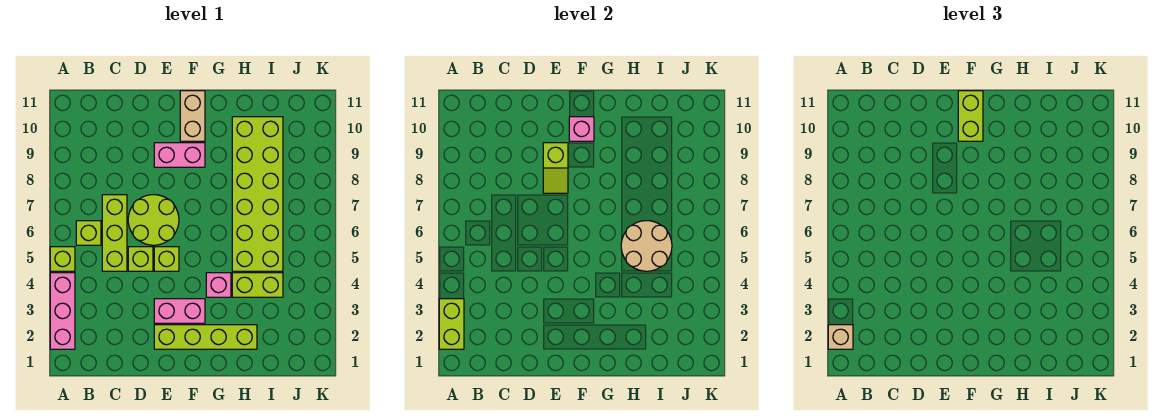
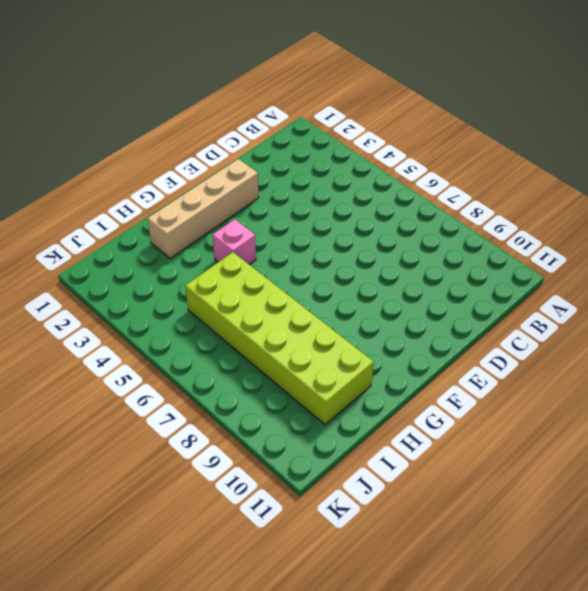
tan brick E2:H2 level 1 -> lime brick E2:H2 level 1
none -> pink brick A2:A4 level 1
none -> lime brick A5 level 1
none -> lime brick B6 level 1

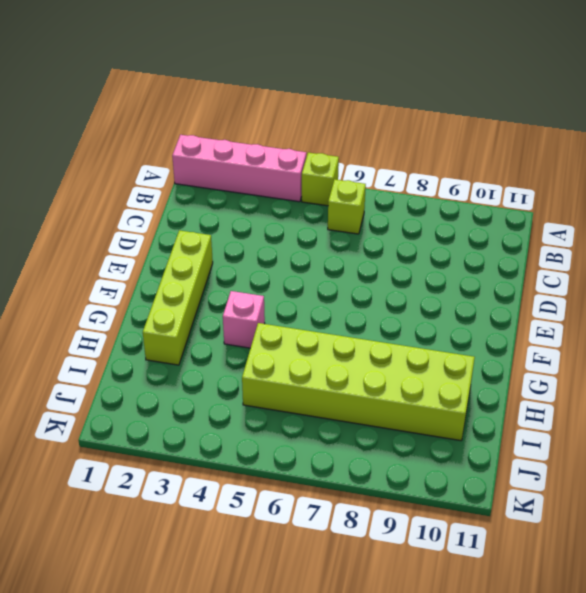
pink brick A1:A4 level 1 -> pink brick A2:A4 level 1
none -> lime brick C5:C7 level 1
none -> lime brick D5 level 1
none -> lime round brick D6:E7 level 1

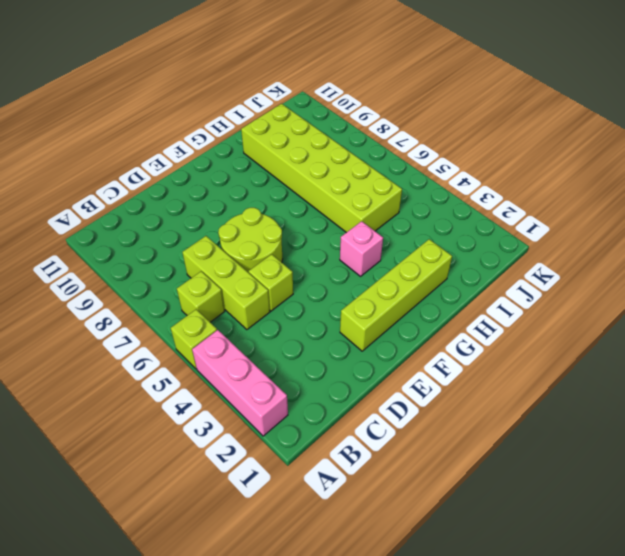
none -> pink brick E3:F3 level 1
none -> lime brick E5 level 1
none -> pink brick E9:F9 level 1

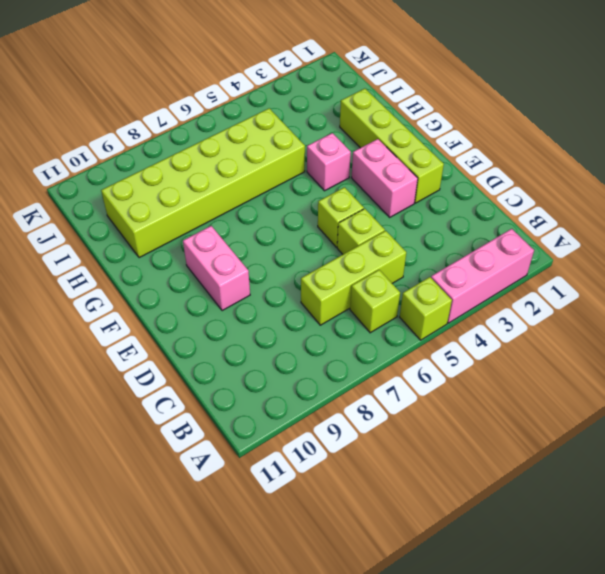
none -> lime round brick D6:E7 level 1
none -> tan brick F10:F11 level 1
none -> lime brick H4:I4 level 1

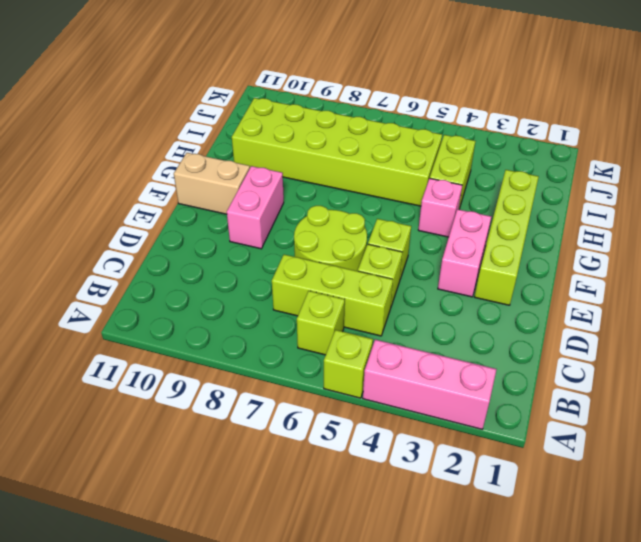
none -> lime brick A2:A3 level 2
none -> lime slope E8:E9 level 2 top 9
none -> pink brick F10 level 2

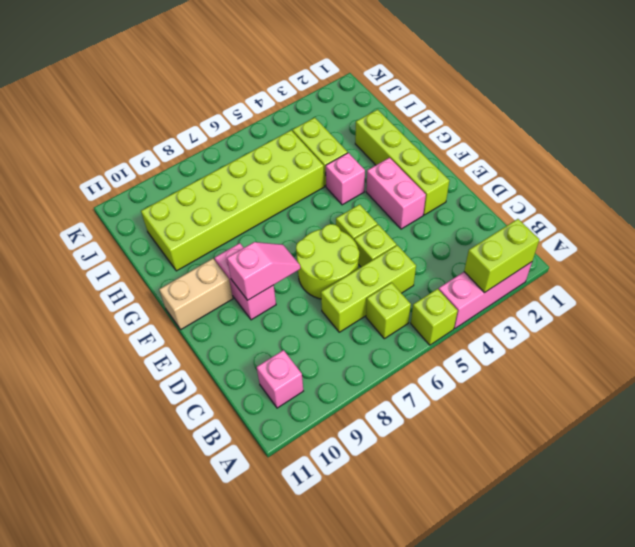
pink brick B10 level 1 -> pink brick F10 level 2
pink slope E8:E9 level 2 top 9 -> lime slope E8:E9 level 2 top 9
none -> tan round brick H5:I6 level 2
none -> tan brick A2 level 3
none -> lime brick F10:F11 level 3

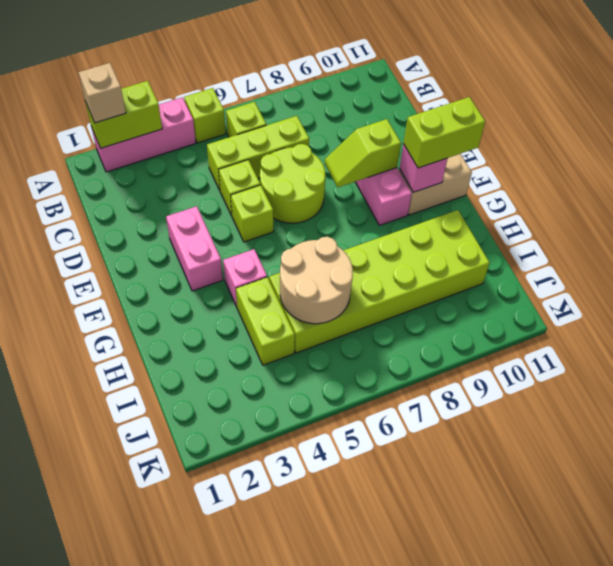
none -> lime brick E2:H2 level 1

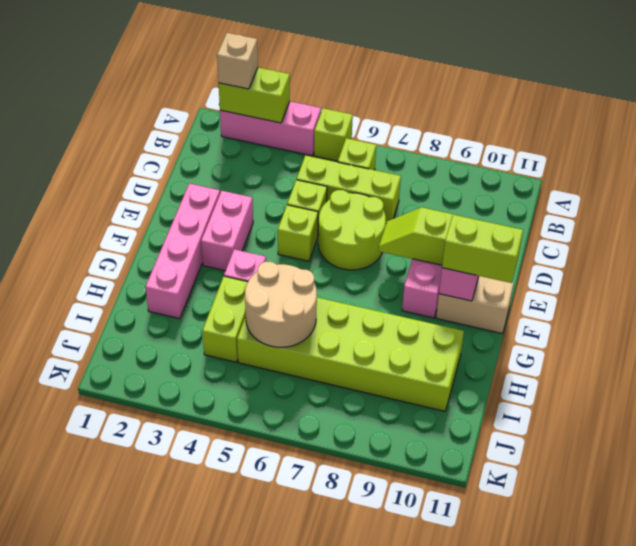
pink brick E2:H2 level 1 -> lime brick E2:H2 level 1

